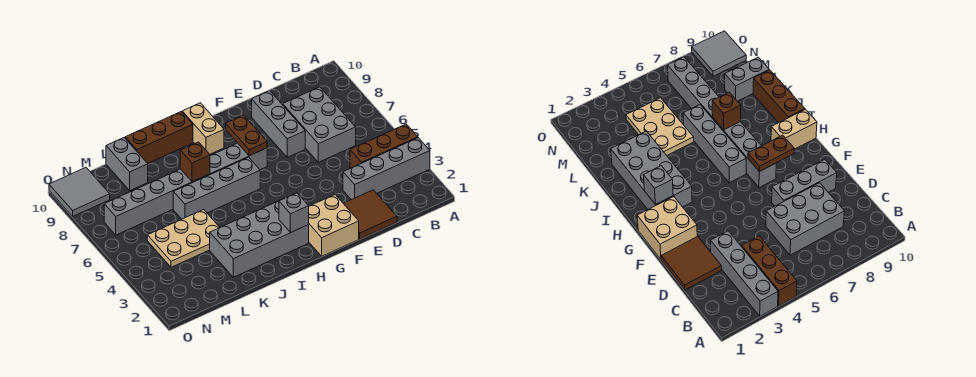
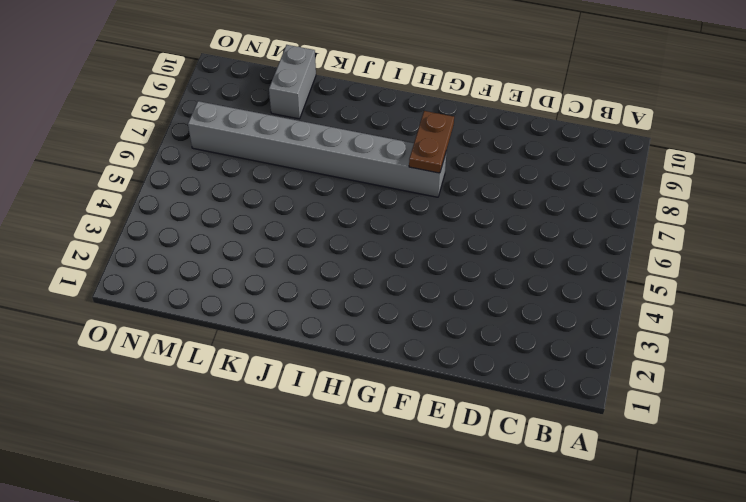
none -> grey brick A3:D3 level 1
none -> brown brick A4:C4 level 1
none -> grey brick C6:D8 level 1

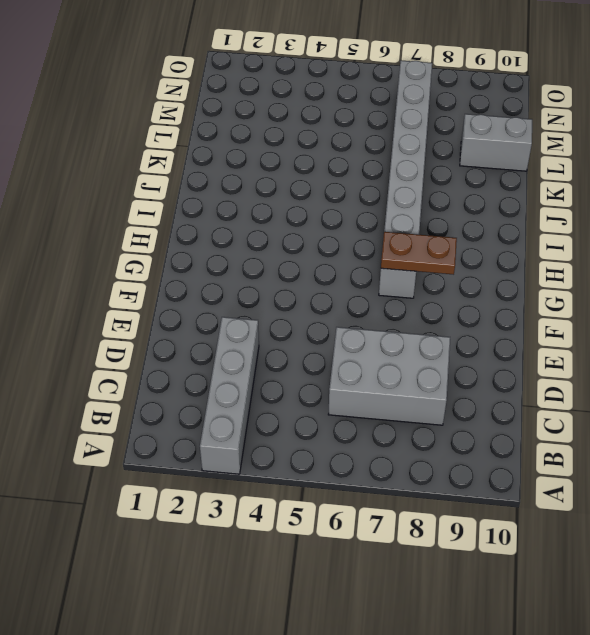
none -> brown brick A4:C4 level 1
none -> brown tile D1:E2 level 1
none -> grey brick E7:E9 level 1

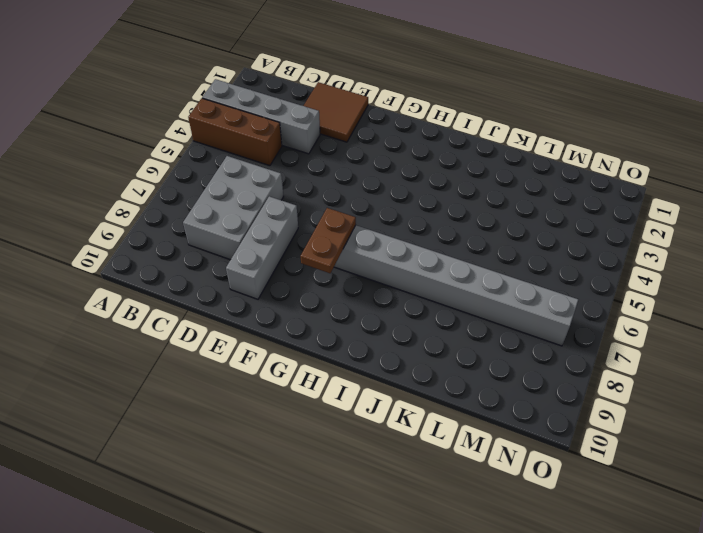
none -> tan brick F1:G2 level 1
none -> grey brick H2:K3 level 1
none -> grey brick H6:K6 level 1

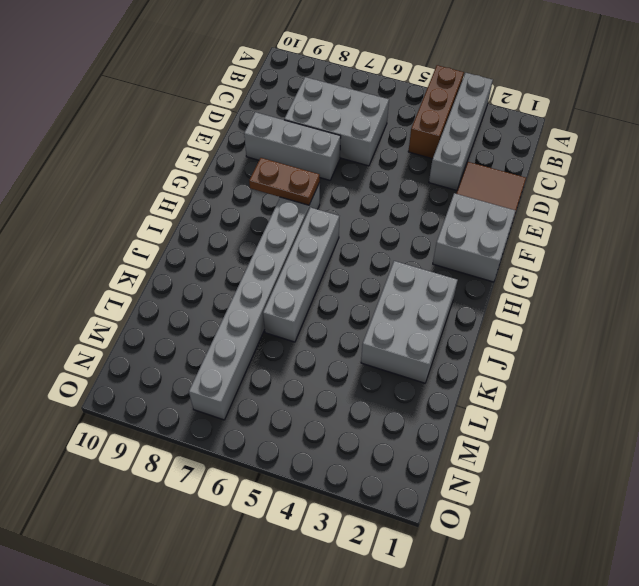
grey brick F1:G2 level 1 -> tan brick F1:G2 level 1
grey brick I2:K3 level 1 -> grey brick H2:K3 level 1
none -> tan brick H9:H10 level 1
none -> brown brick I10:K10 level 1
none -> tan plate K4:M5 level 1

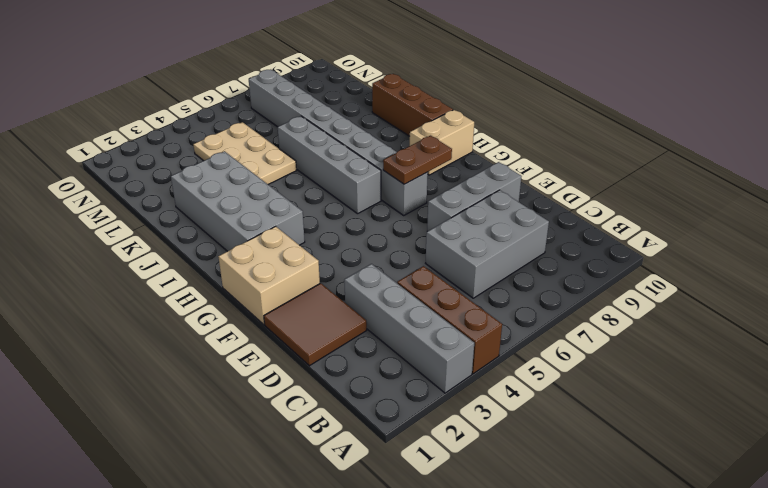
none -> grey brick L9:L10 level 1
none -> grey tile N9:O10 level 1
none -> grey brick H2 level 2

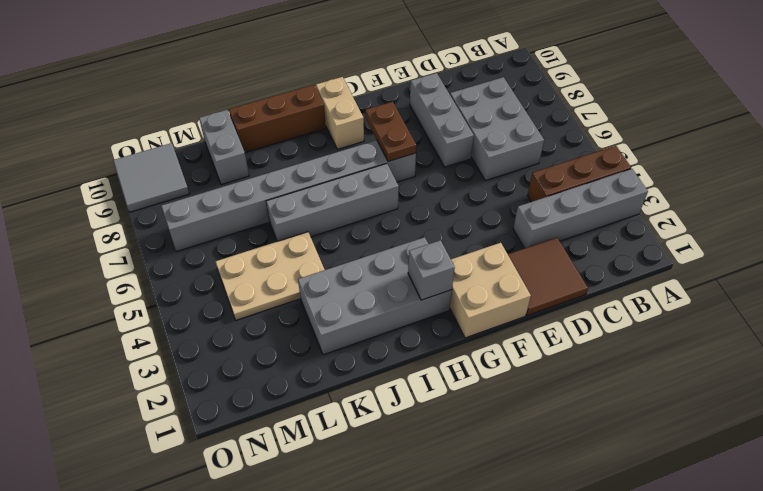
none -> brown brick J7 level 2

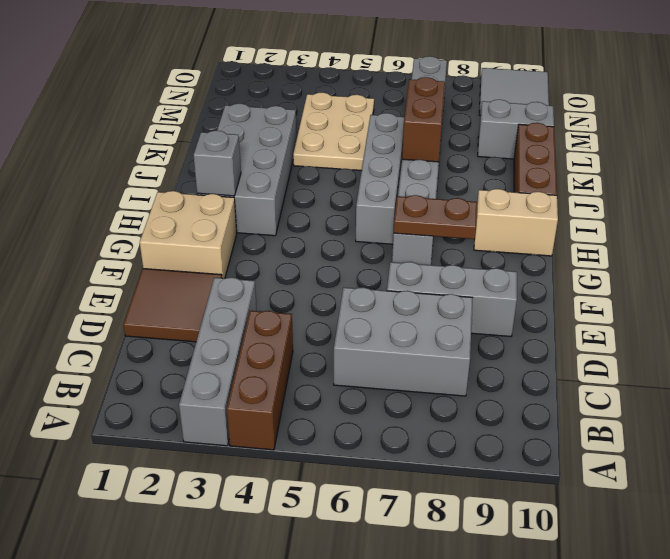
brown brick J7:K7 level 2 -> brown brick J7 level 2

